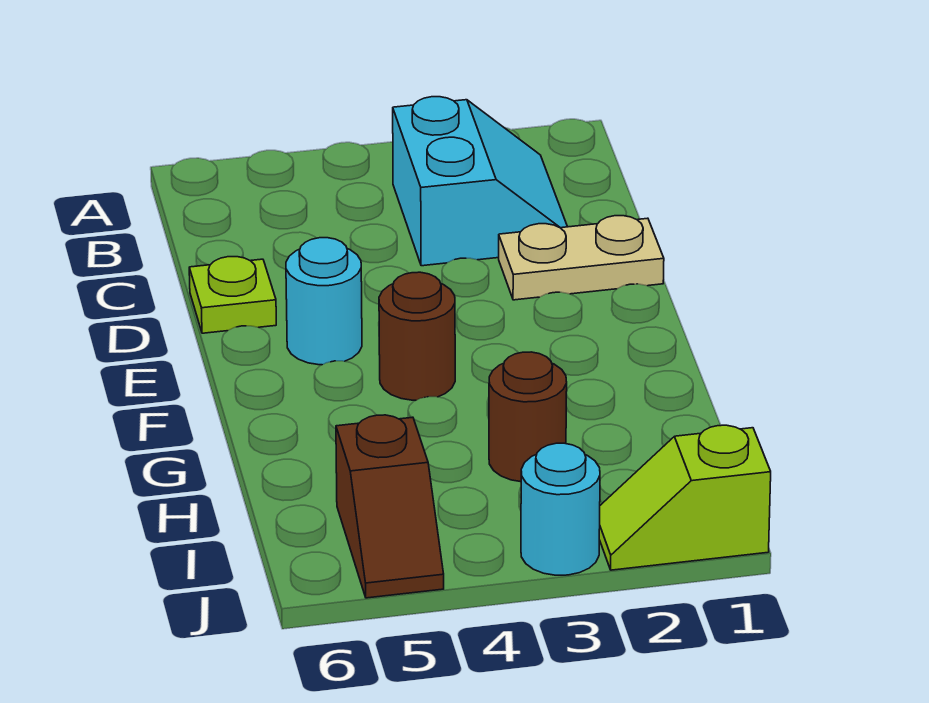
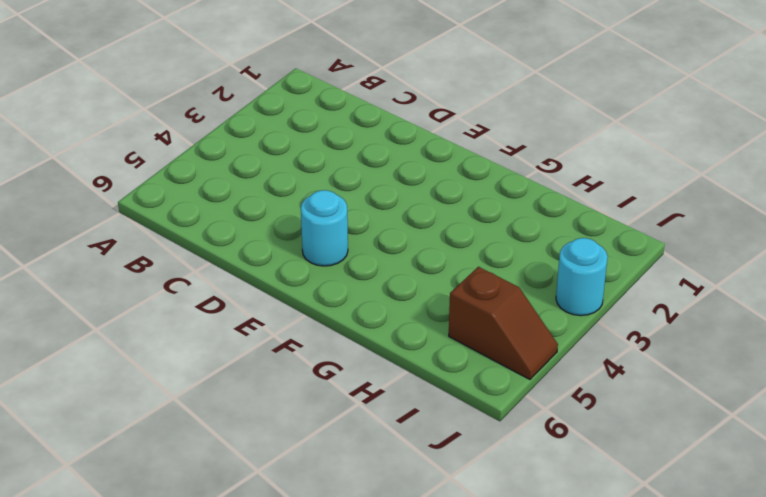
none -> cyan slope B2:C3 level 1 top 3
none -> tan plate D1:D2 level 1

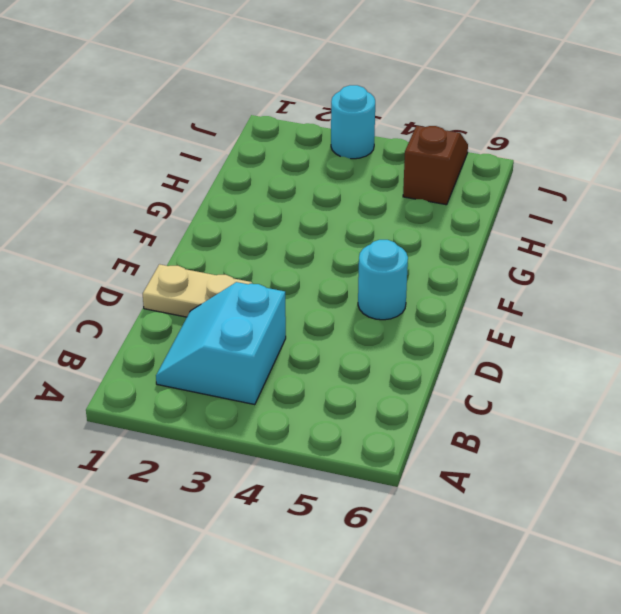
none -> lime plate D6 level 1
none -> brown round brick F4 level 1

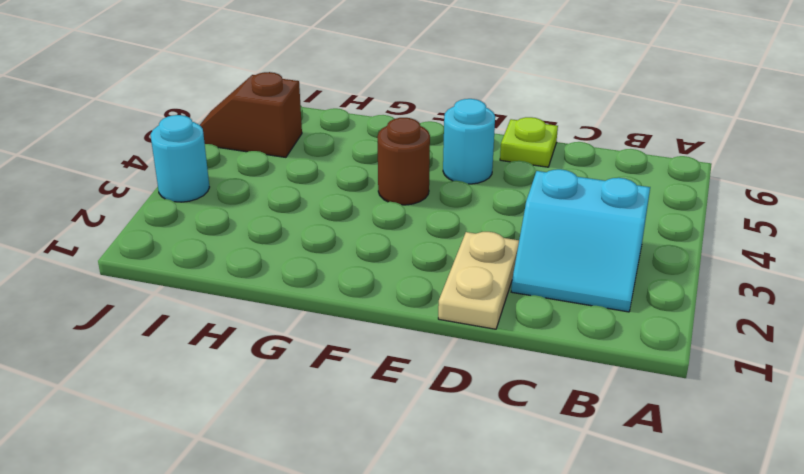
none -> brown round brick H3 level 1
none -> lime slope J1:J2 level 1 top 1

